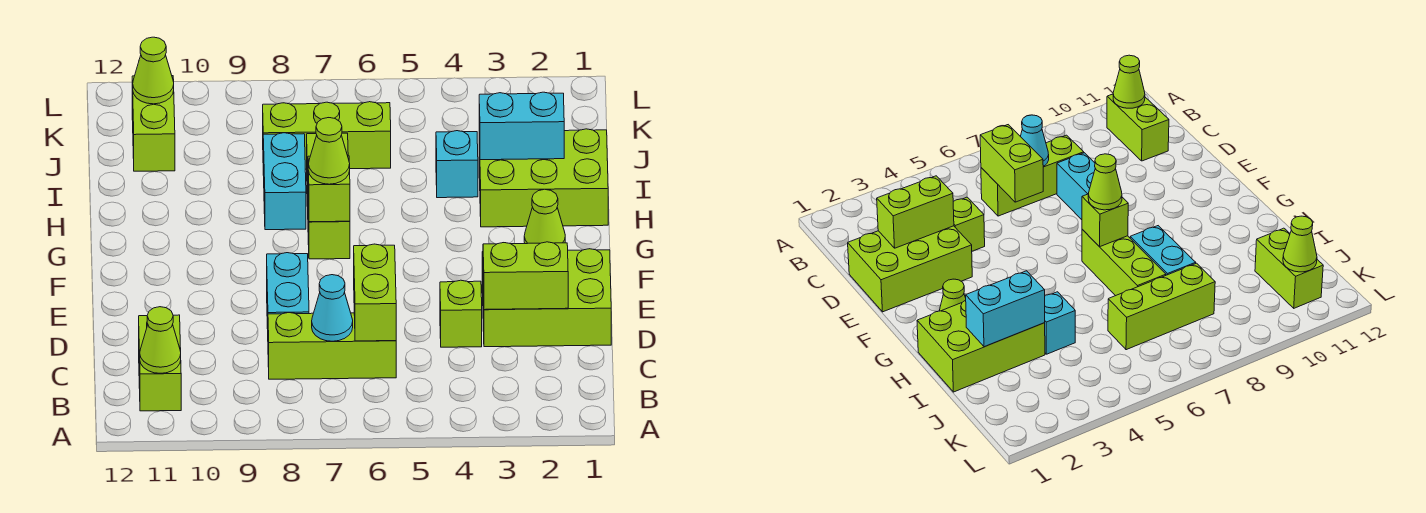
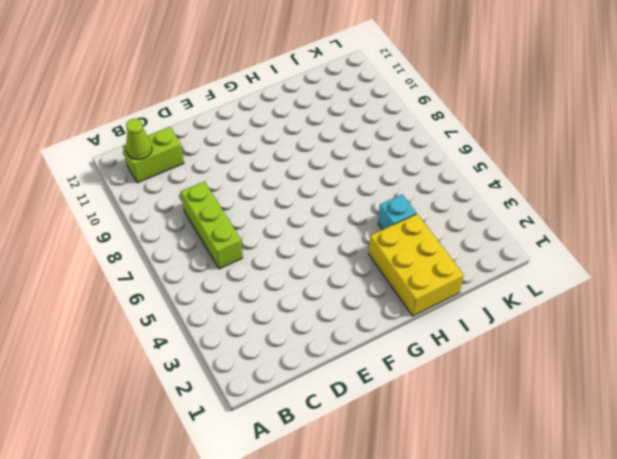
yellow brick H1:I3 level 1 -> lime brick H1:I3 level 1
none -> lime brick D1:E3 level 1
none -> lime brick D4 level 1
none -> cyan brick D8:E8 level 1

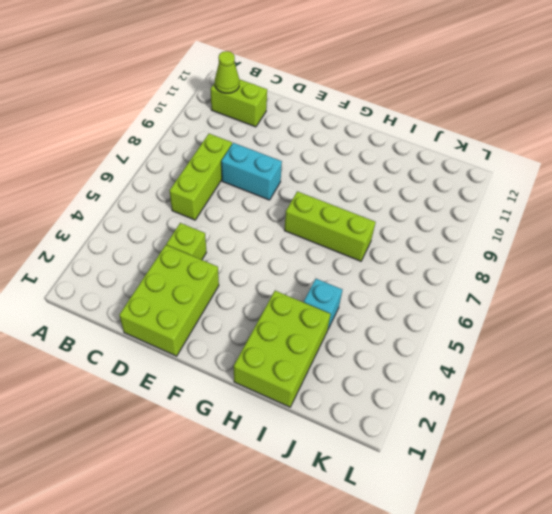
none -> lime cone G2 level 1
none -> cyan brick H8:I8 level 1
none -> lime brick J6:J8 level 1

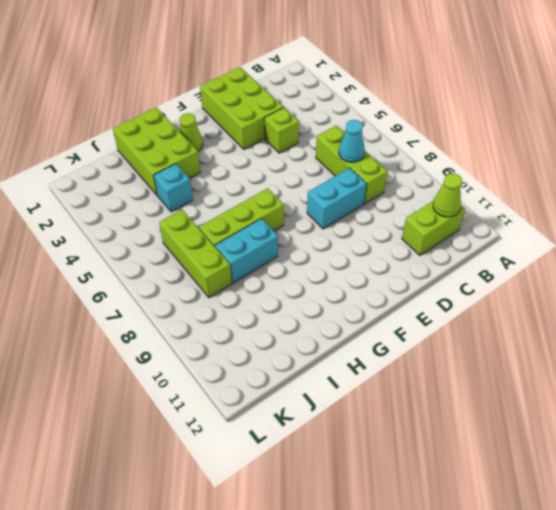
none -> lime brick J11:K11 level 1
none -> lime brick C6:D6 level 2
none -> lime brick D2:D3 level 2

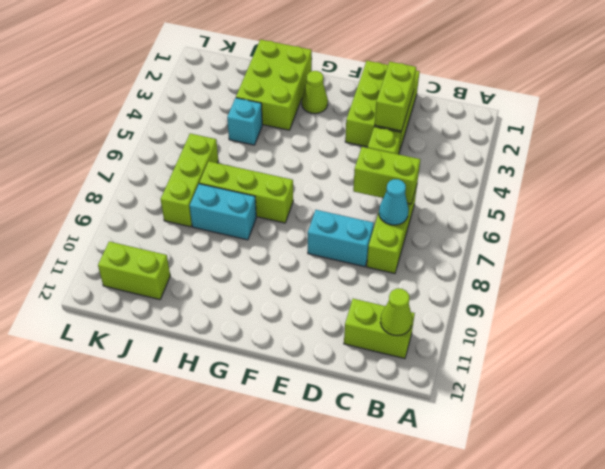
none -> lime brick G7 level 2
none -> cyan brick I2:I3 level 2
none -> lime cone K11 level 2

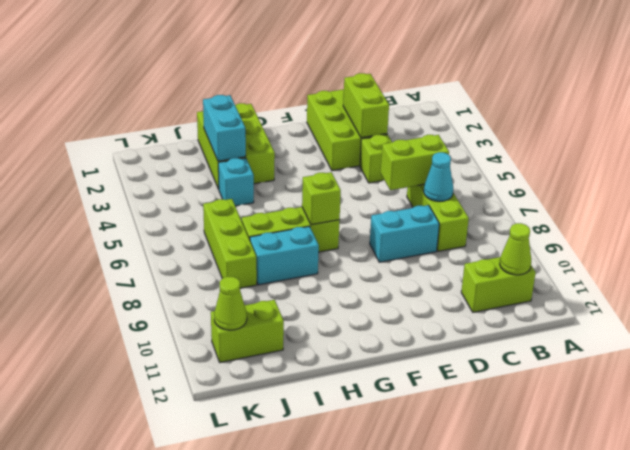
none -> lime cone G2 level 1
none -> lime cone G7 level 3

